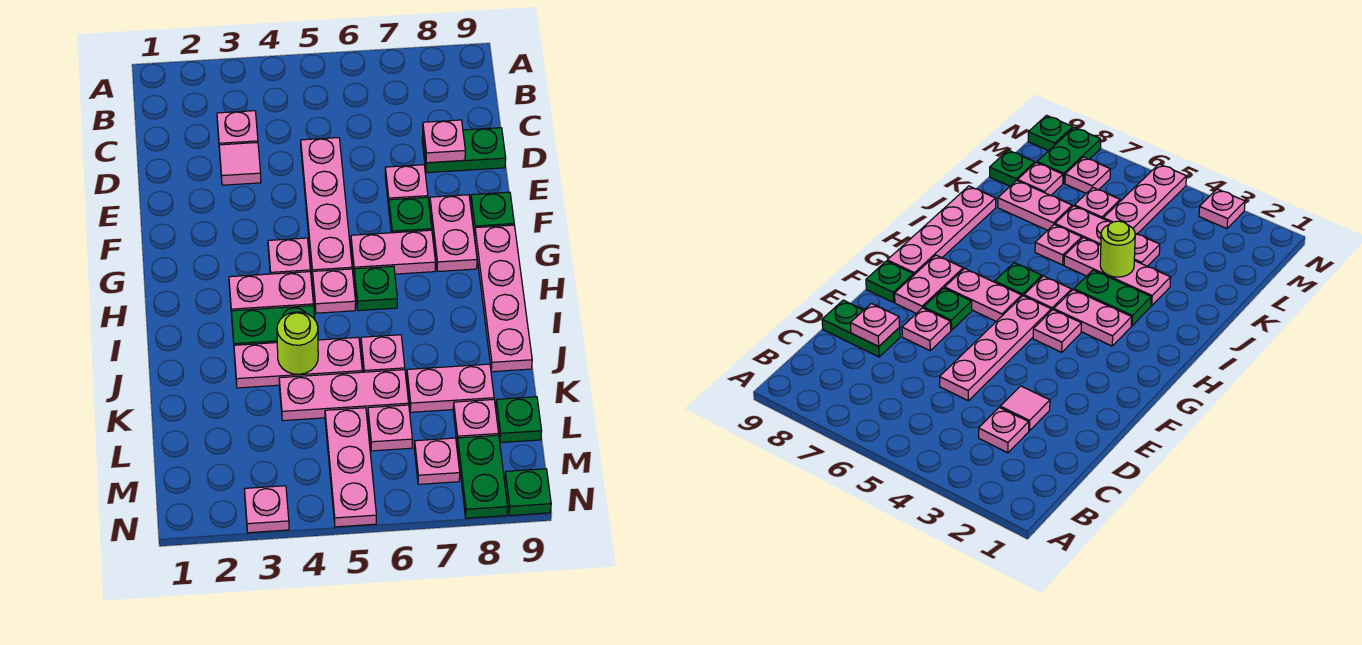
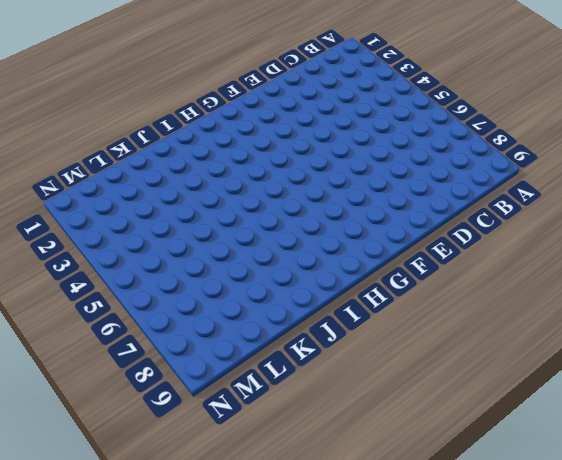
none -> pink plate C3 level 1
none -> pink tile D3 level 1
none -> pink plate D5:G5 level 1

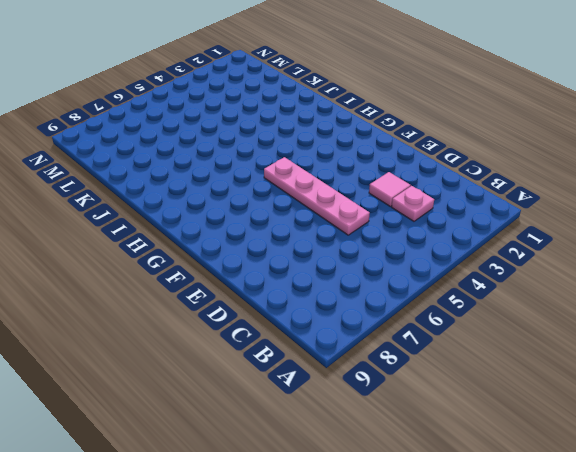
none -> green plate D8:D9 level 1
none -> pink plate E7 level 1
none -> green plate F7 level 1

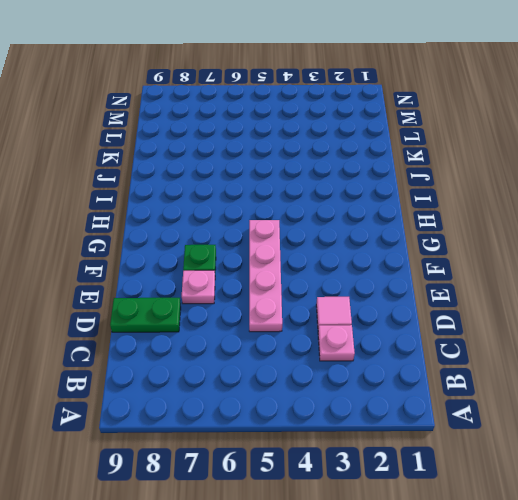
none -> pink plate F8:G8 level 1
none -> green plate F9 level 1
none -> pink plate G4 level 1

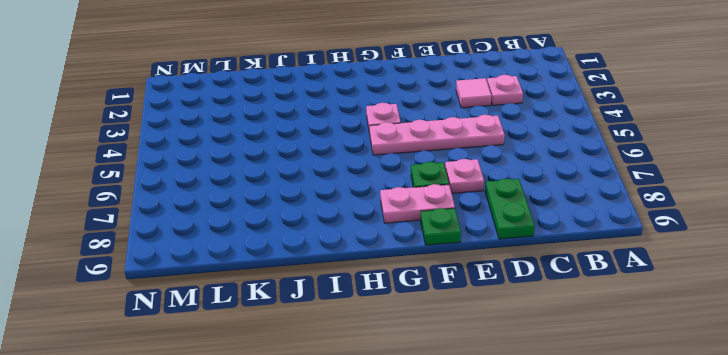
none -> pink plate G6:G7 level 1
none -> pink plate G9:J9 level 1
none -> pink plate H3:H4 level 1

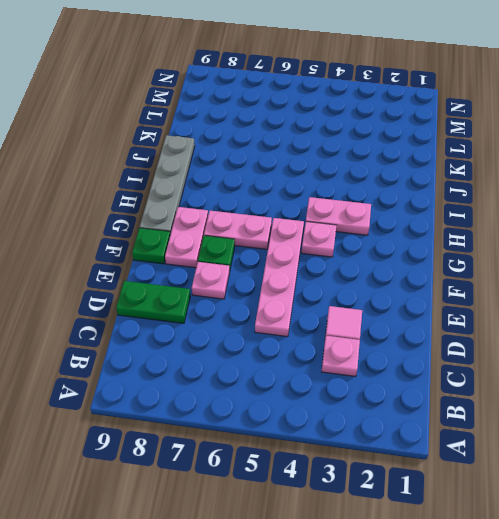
grey plate G9:J9 level 1 -> pink plate G9:J9 level 1
none -> pink plate H5 level 1
none -> green plate H6 level 1
none -> green plate I3:I4 level 1

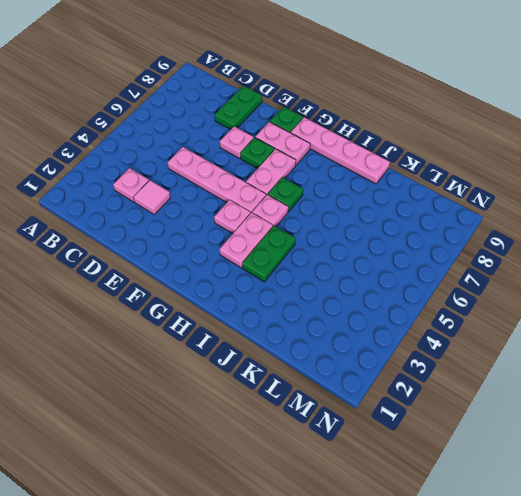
none -> pink plate J3:J5 level 1
none -> pink plate J6 level 1
none -> pink plate K4:K6 level 1

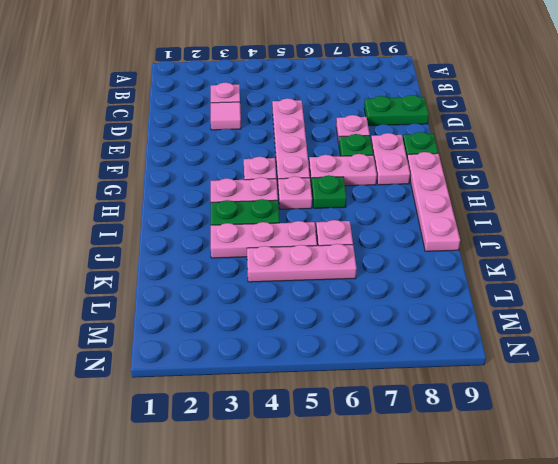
none -> pink plate K7:K8 level 1
none -> pink plate L5:N5 level 1
none -> pink plate L6 level 1

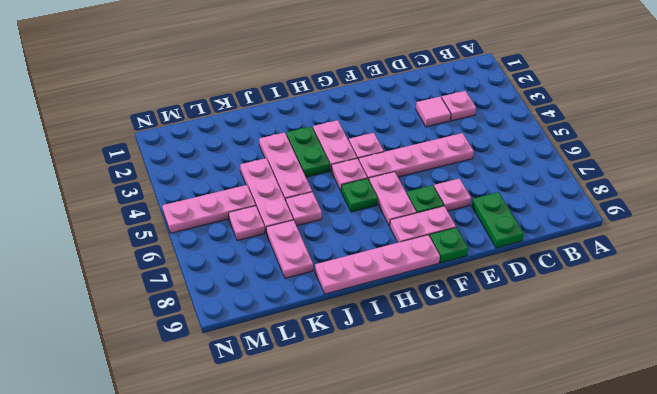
none -> pink plate L8 level 1
none -> green plate L9 level 1
none -> pink plate M7 level 1

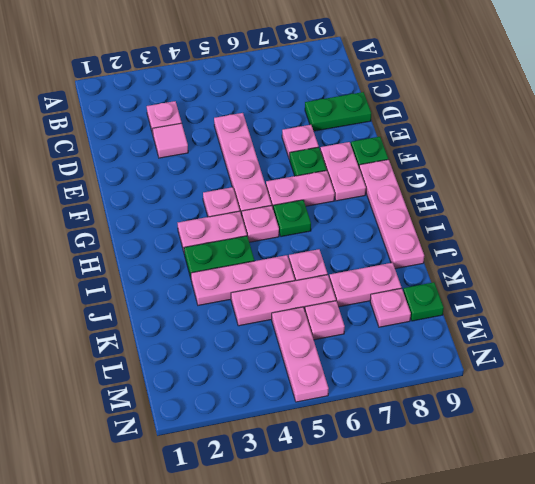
none -> pink plate M7 level 1
none -> green plate M8:N8 level 1
none -> pink plate N3 level 1

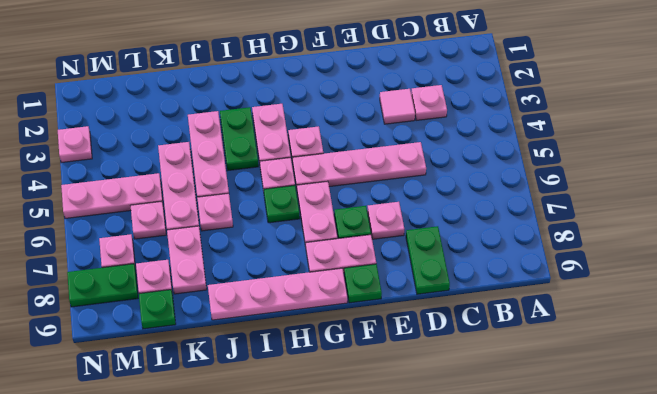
none -> green plate N9 level 1
none -> pink plate D8 level 2
none -> lime round brick J4 level 2

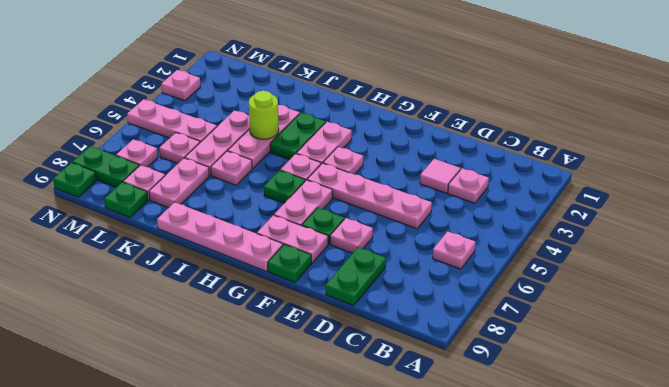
pink plate B6 level 1 -> pink plate D8 level 2

